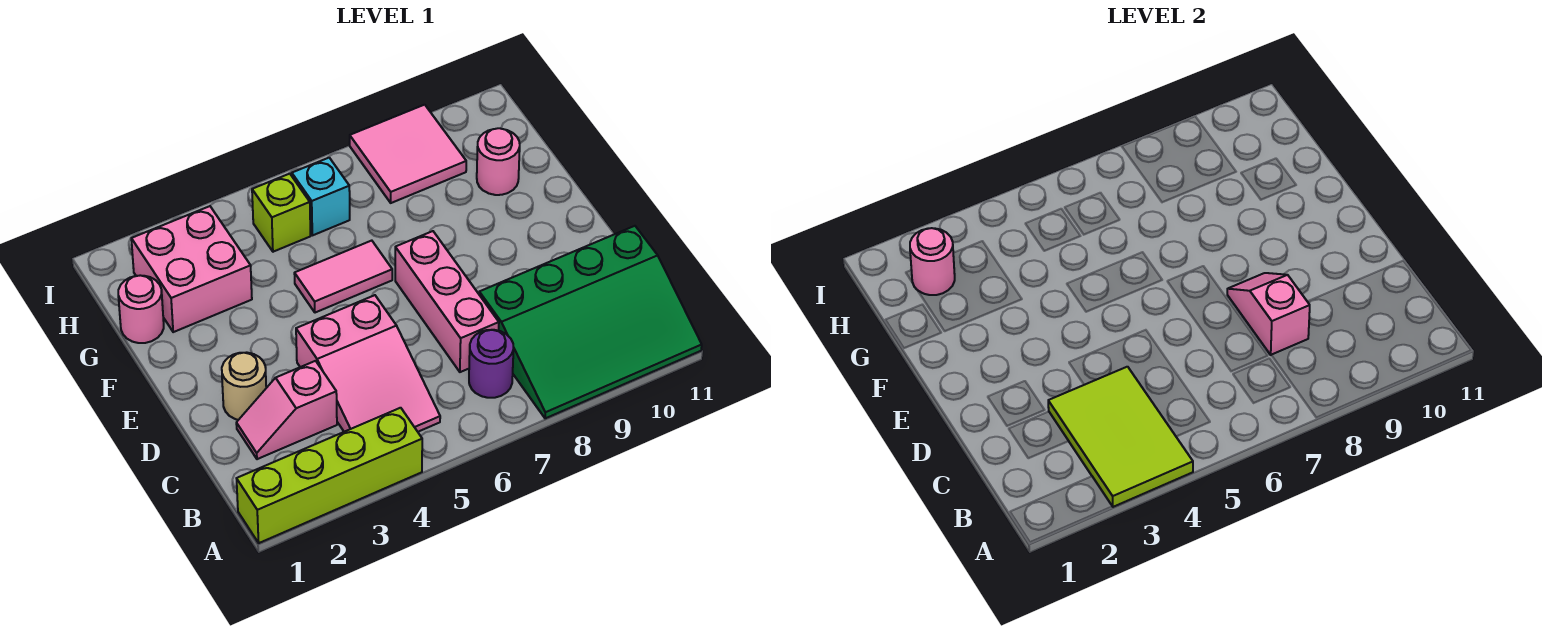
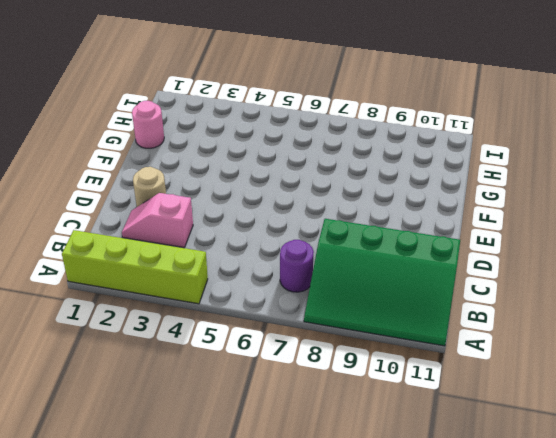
none -> pink slope B4:D5 level 1 top D
none -> pink brick C7:E7 level 1
none -> pink tile F5:F6 level 1

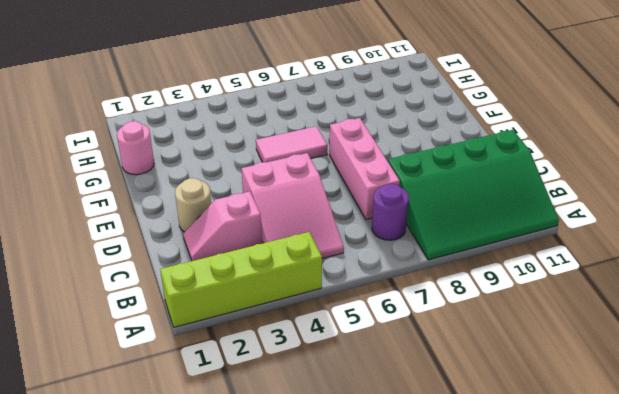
none -> pink brick G2:H3 level 1
none -> pink round brick G10 level 1
none -> lime brick H5 level 1

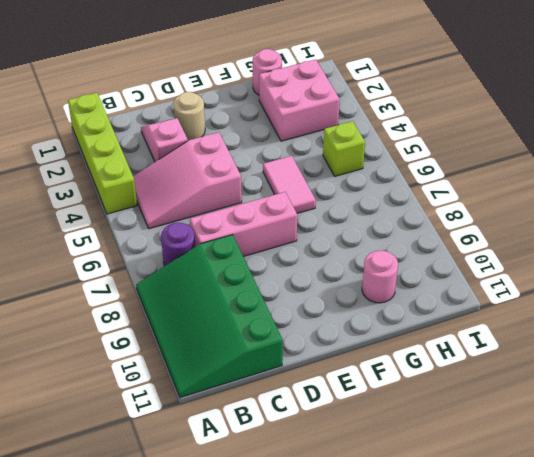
none -> cyan brick H6 level 1
none -> pink tile H8:I9 level 1
none -> lime tile A3:C4 level 2

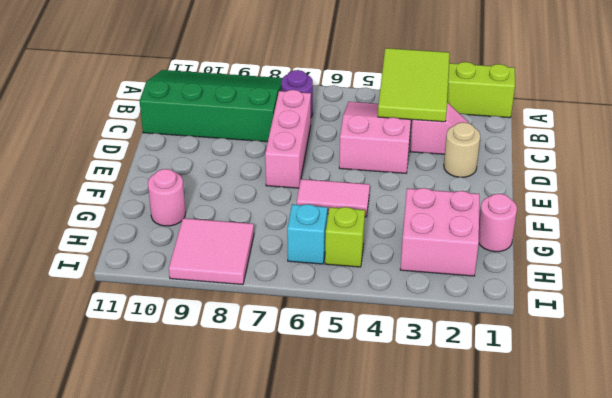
none -> pink slope C8:D8 level 2 top C
none -> pink round brick H2 level 2

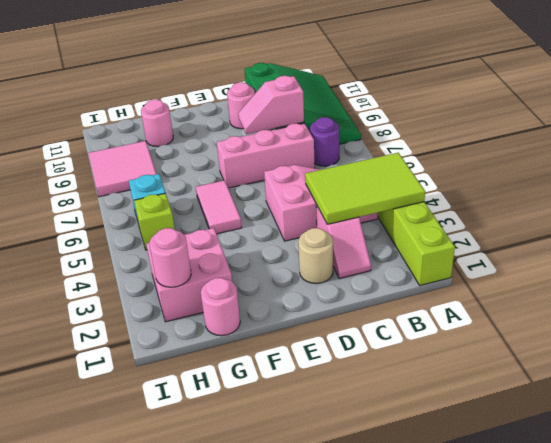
pink round brick D10 level 1 -> none

